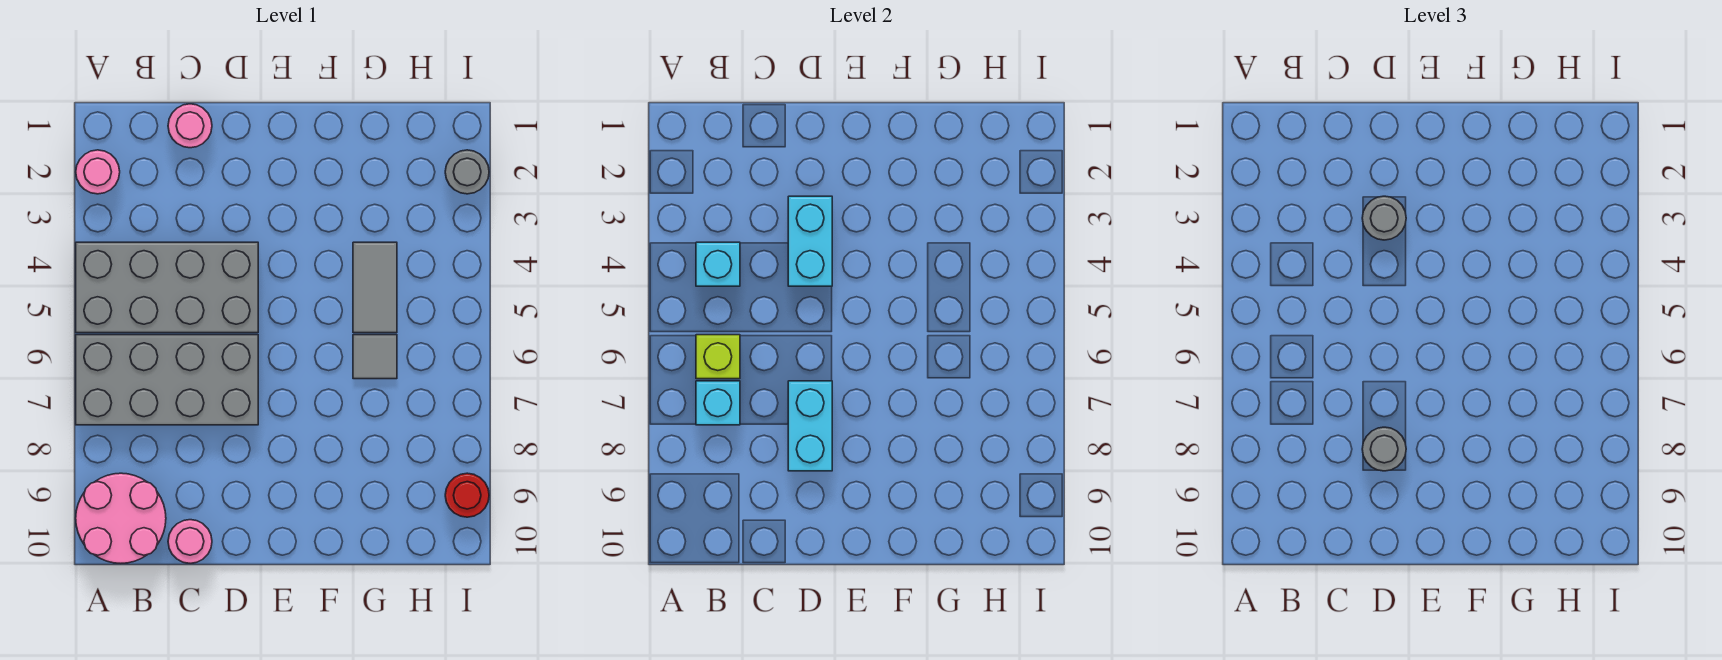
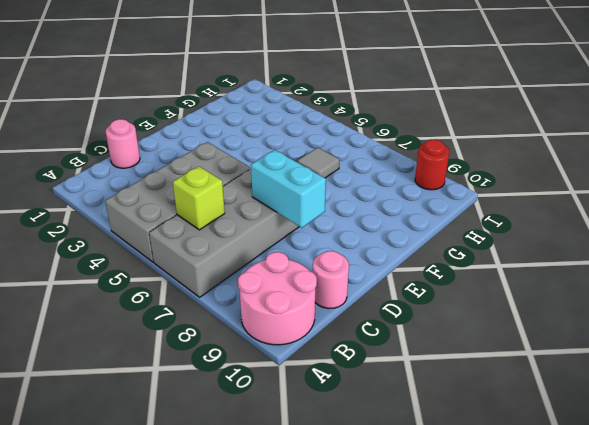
none -> pink round brick A2 level 1
none -> grey tile G4:G5 level 1
none -> grey round brick I2 level 1

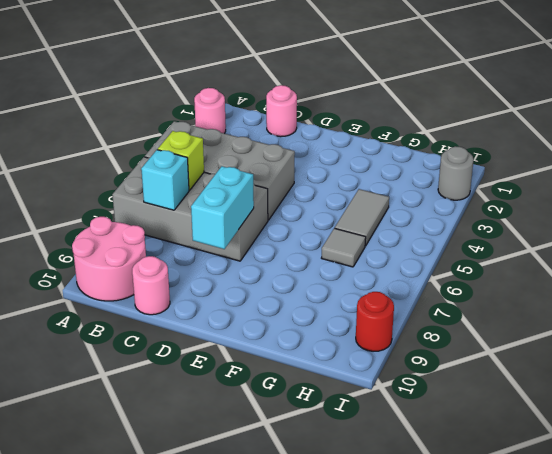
none -> cyan brick B4 level 2
none -> cyan brick D3:D4 level 2
none -> grey round brick D3 level 3

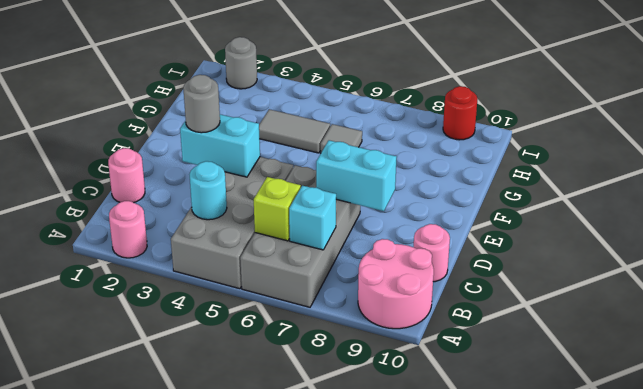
cyan round brick B4 level 2 -> cyan brick B4 level 2
none -> grey round brick D8 level 3

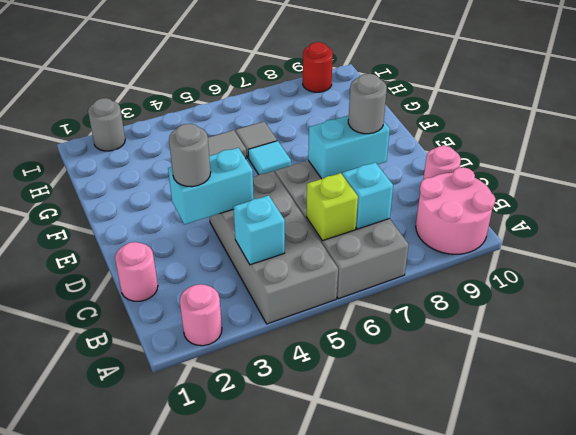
cyan tile F6 level 1 -> none

